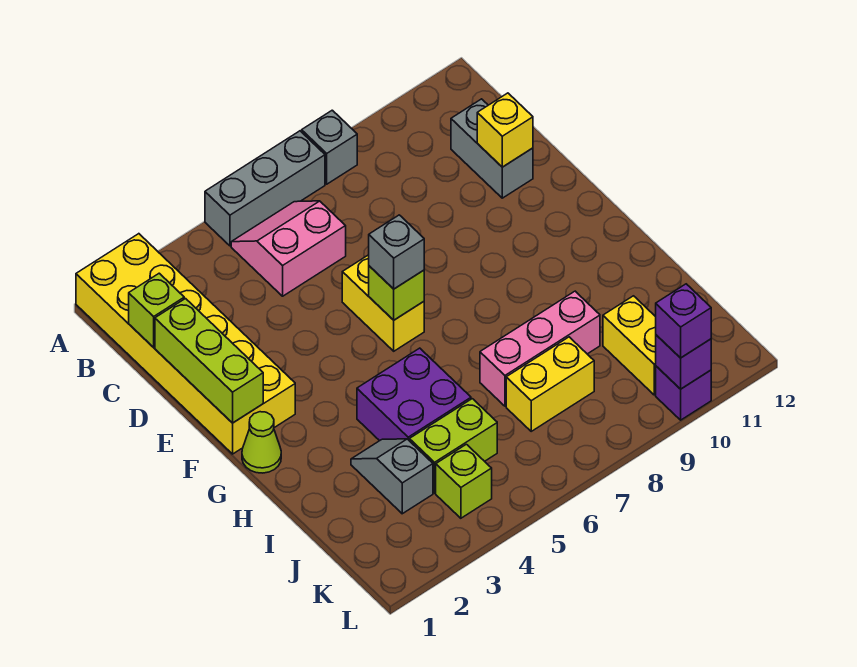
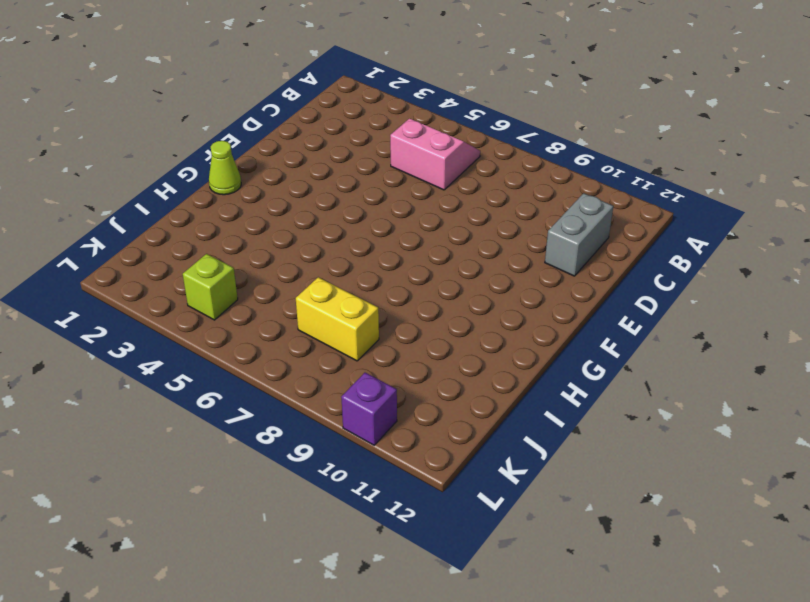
none -> yellow brick A1:F2 level 1
none -> grey brick A5:A7 level 1
none -> grey brick A8 level 1

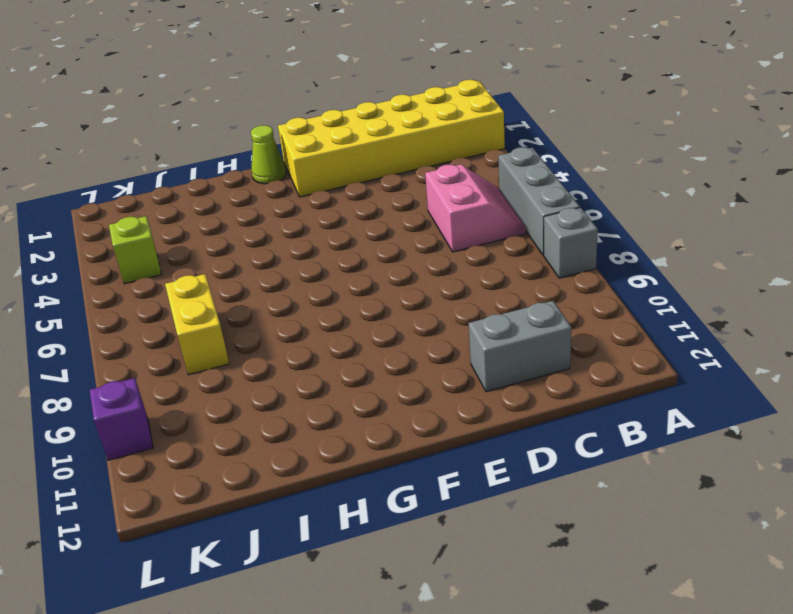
none -> yellow brick E6:F6 level 1
none -> purple brick H4:I5 level 1
none -> grey slope I3:J3 level 1 top J

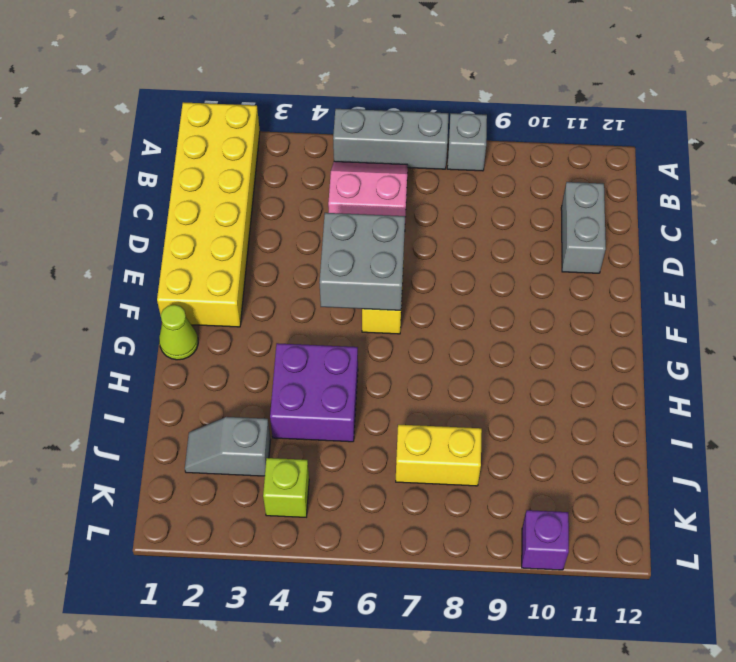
grey brick E5:F6 level 2 -> lime brick F6 level 2
grey slope J2:J3 level 1 top 3 -> grey slope I3:J3 level 1 top J
none -> pink brick I7:I9 level 1
none -> lime brick J4:J5 level 1
none -> yellow brick J10:K10 level 1

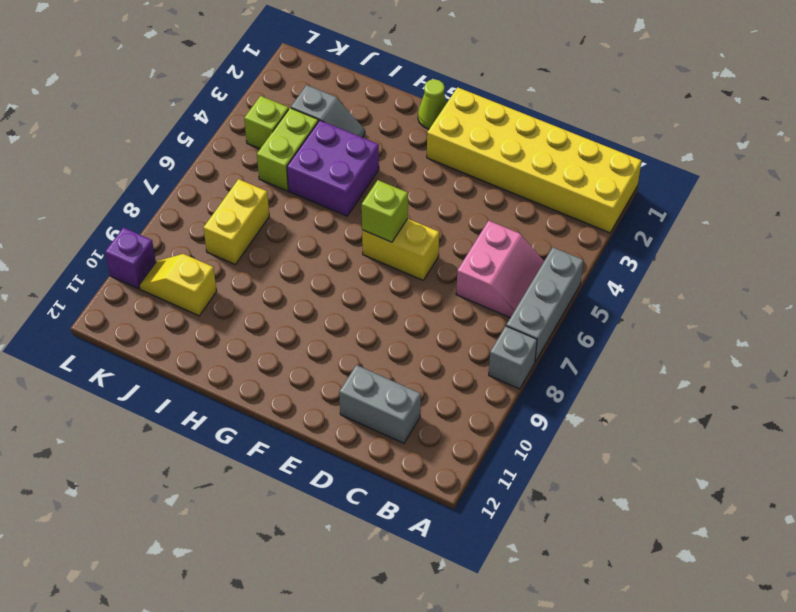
yellow slope J10:K10 level 1 top J -> yellow brick J10:K10 level 1
none -> pink brick I7:I9 level 1
none -> lime brick C1 level 2
none -> lime brick D1:F1 level 2

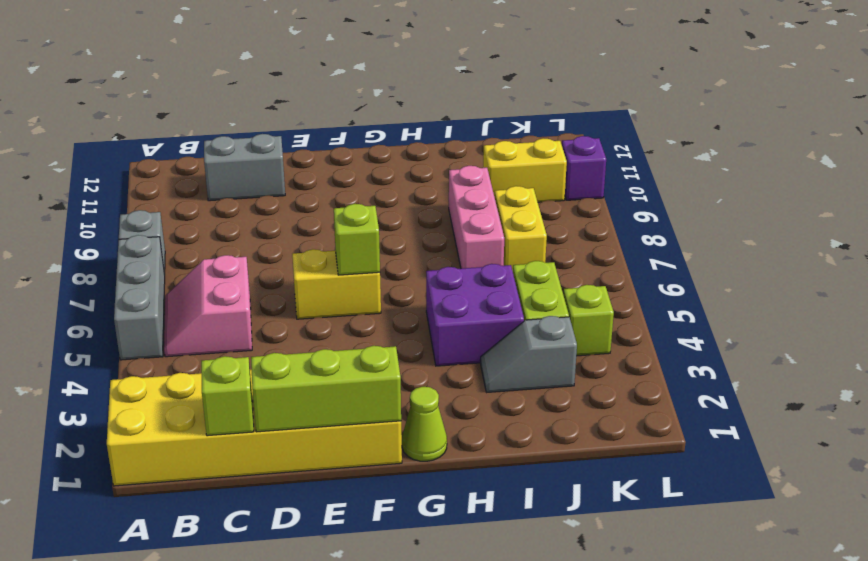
none -> yellow brick D11 level 2
none -> purple brick L10 level 2
none -> grey brick F6 level 3

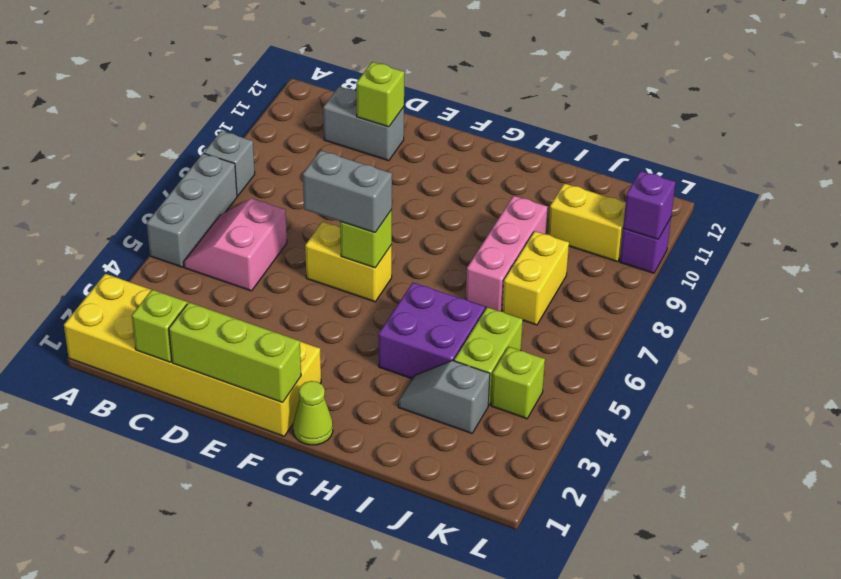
lime brick D11 level 2 -> yellow brick D11 level 2
grey brick E6:F6 level 3 -> grey brick F6 level 3
none -> purple brick L10 level 3

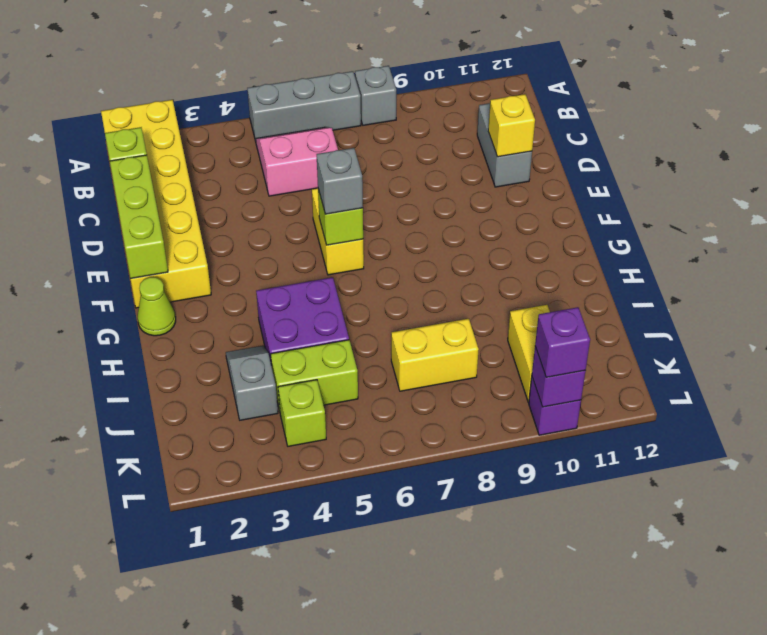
none -> pink brick I7:I9 level 1

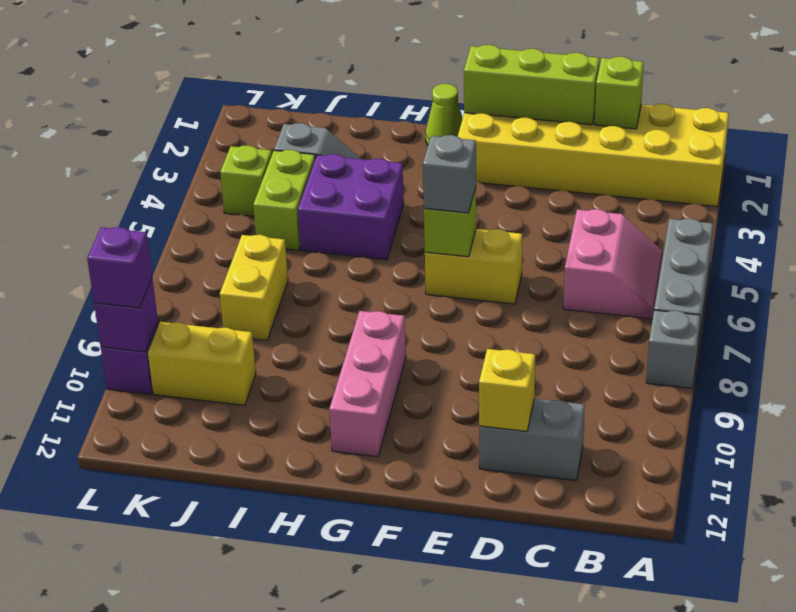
pink brick G9:G11 level 1 -> pink brick I7:I9 level 1

